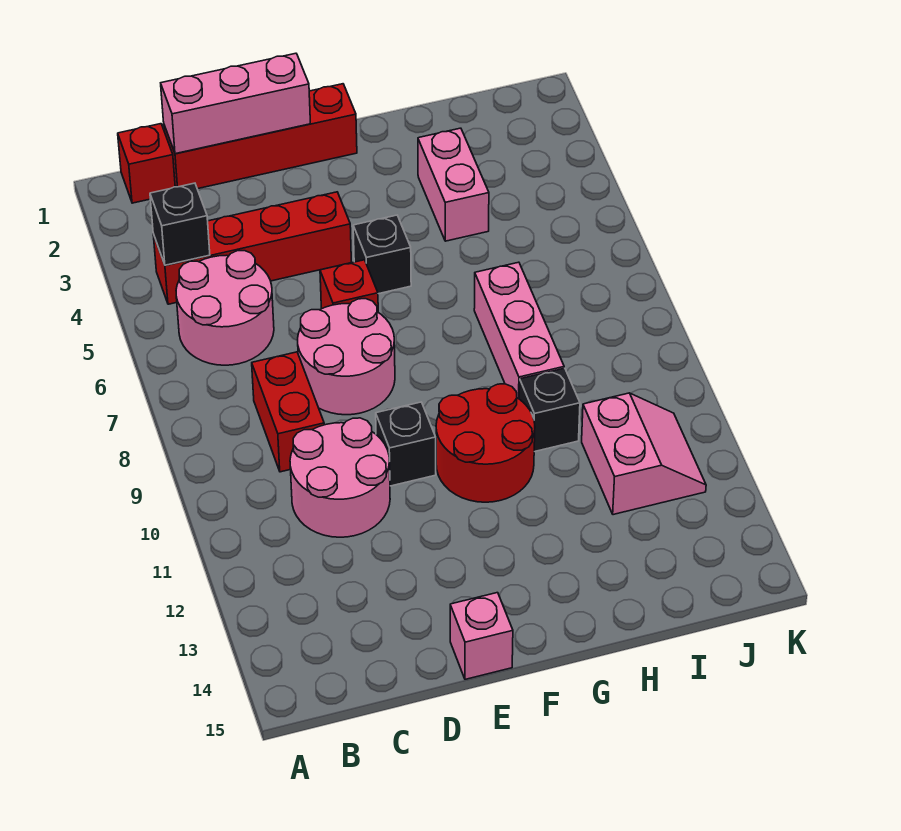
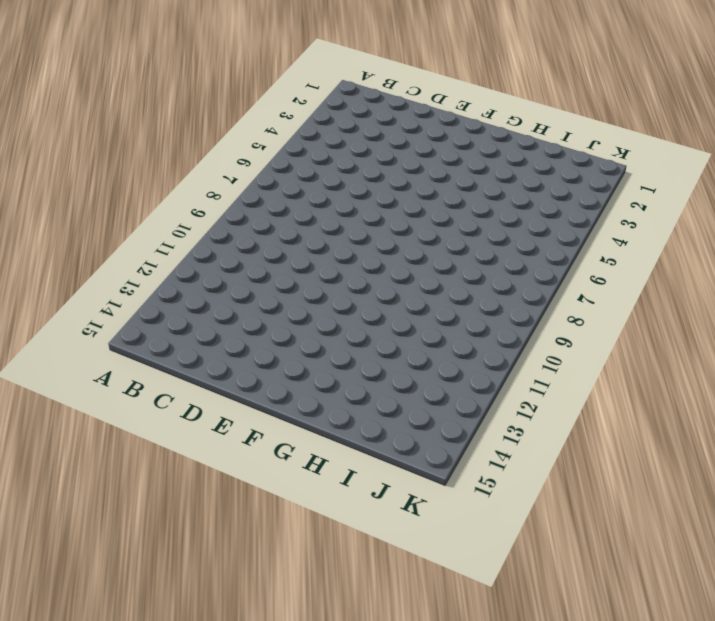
none -> red brick B1 level 1
none -> red brick B4:E4 level 1
none -> pink round brick B5:C6 level 1

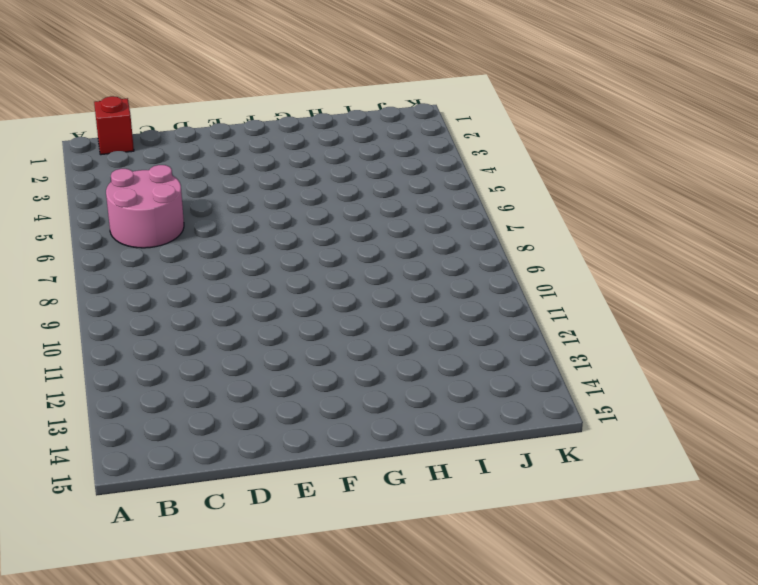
none -> red brick B4:E4 level 1
none -> red brick C1:F1 level 1
none -> red brick C8:C9 level 1

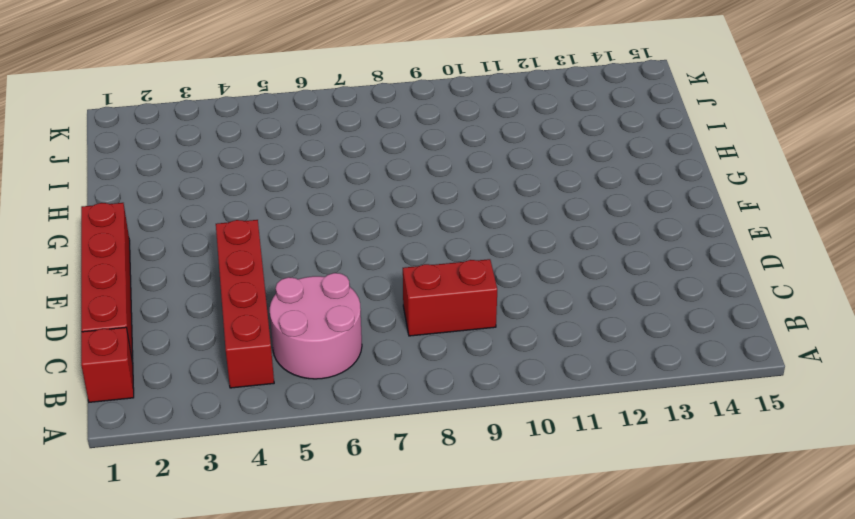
none -> pink round brick C10:D11 level 1
none -> pink round brick D7:E8 level 1
none -> red brick E6 level 1

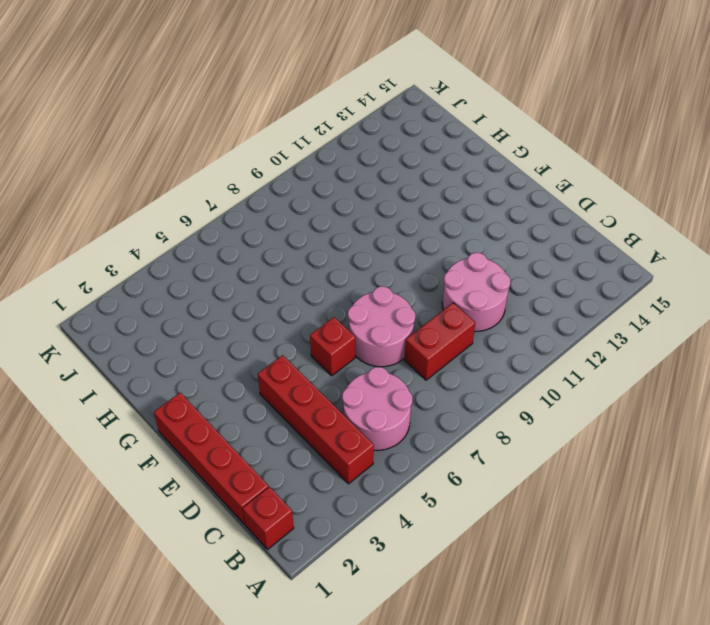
none -> black brick E10 level 1
none -> pink brick E15 level 1
none -> black brick F5 level 1

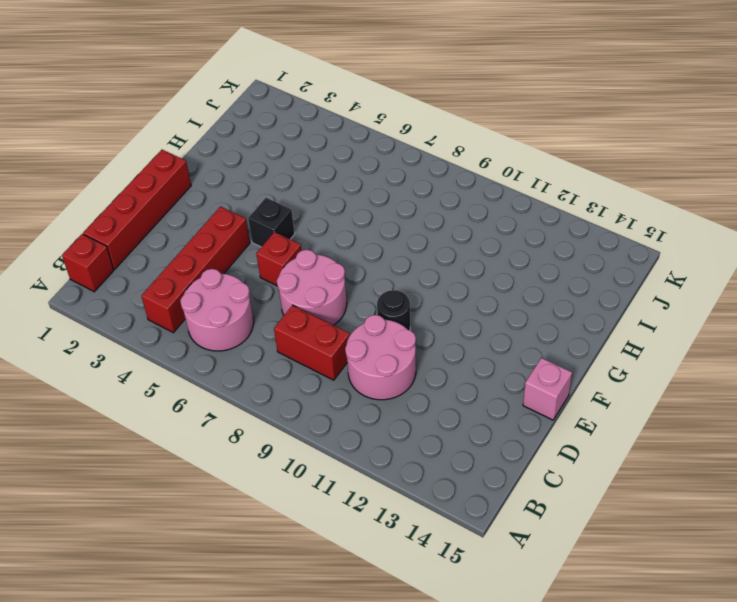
black round brick E10 level 1 -> black brick E10 level 1
none -> red round brick F10:G11 level 1
none -> pink brick H3:H4 level 1
none -> pink brick H7:H9 level 1

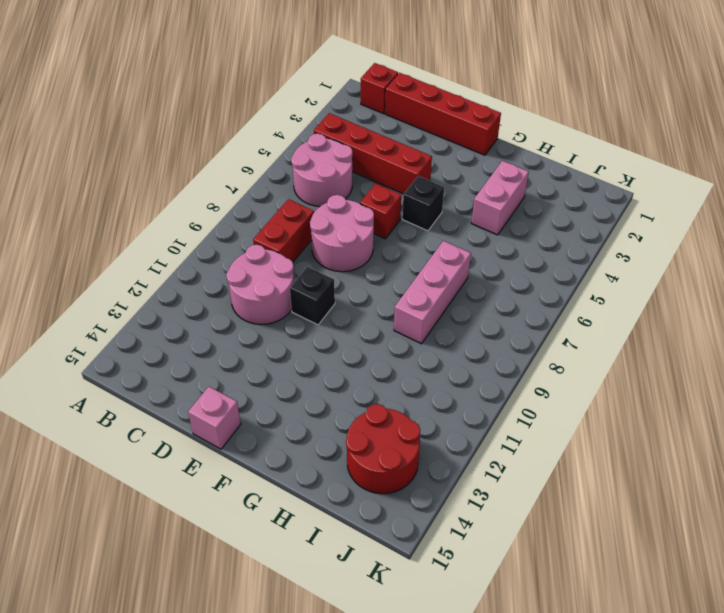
red round brick I13:J14 level 1 -> red round brick F10:G11 level 1
none -> black brick H10 level 1
none -> pink slope I11:J12 level 1 top I
none -> black brick B4 level 2

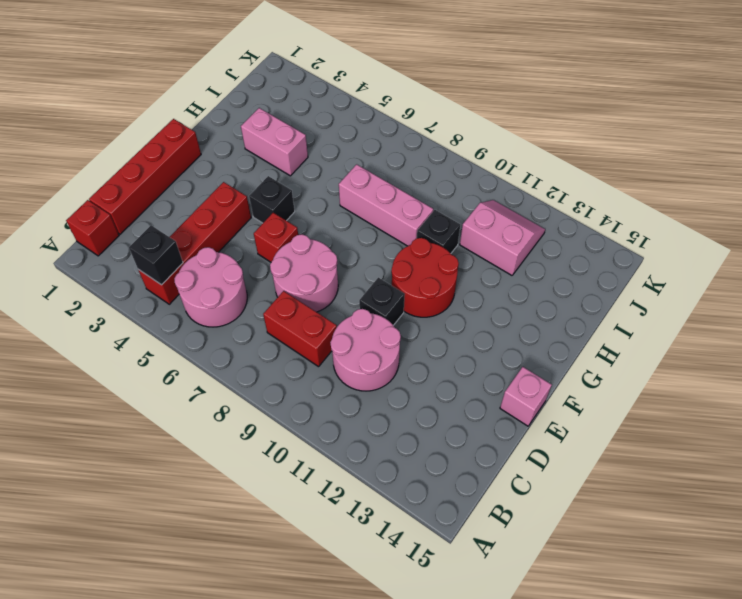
none -> pink brick C1:E1 level 2

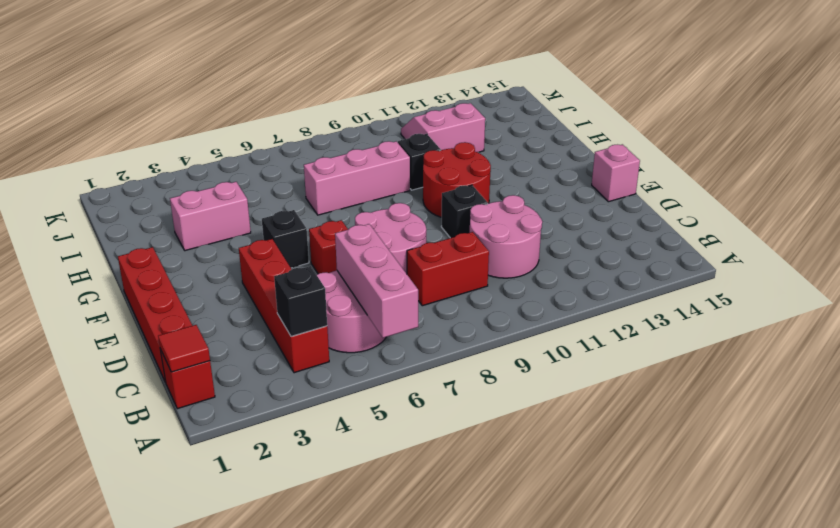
pink brick A6:C6 level 2 -> pink brick C1:E1 level 2
red tile B1 level 2 -> none

